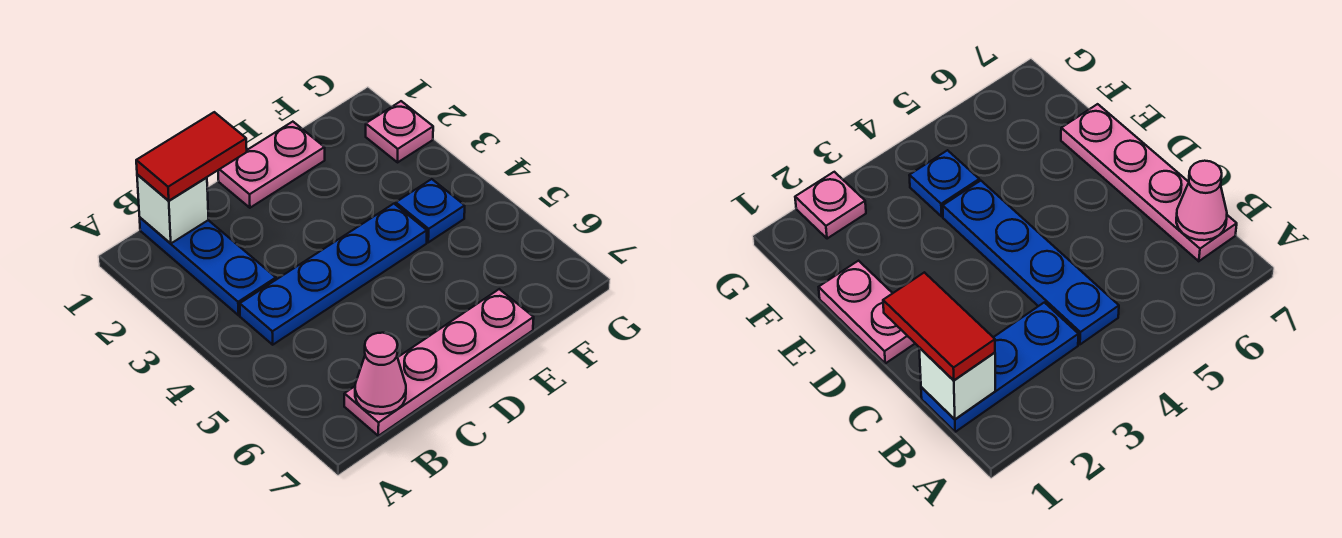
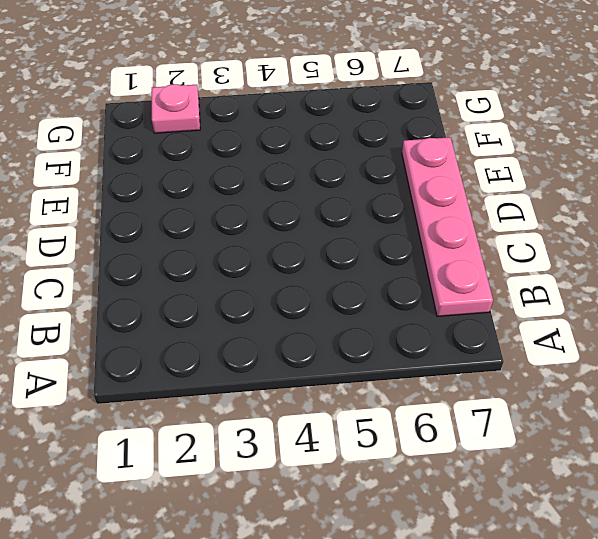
none -> blue plate B1:B3 level 1
none -> blue plate B4:E4 level 1

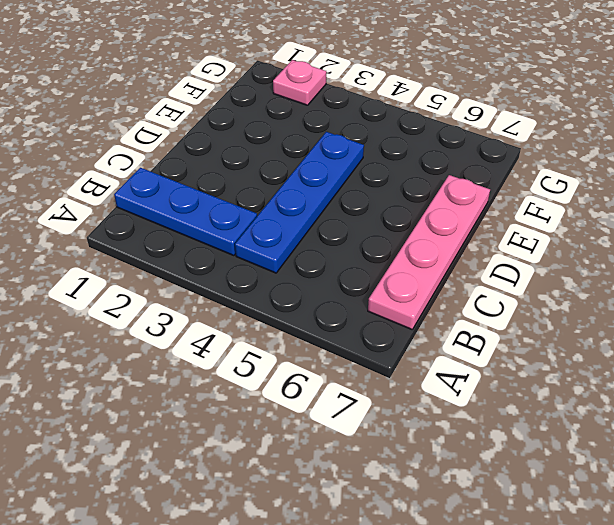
none -> pink plate D1:E1 level 1
none -> blue plate F4 level 1

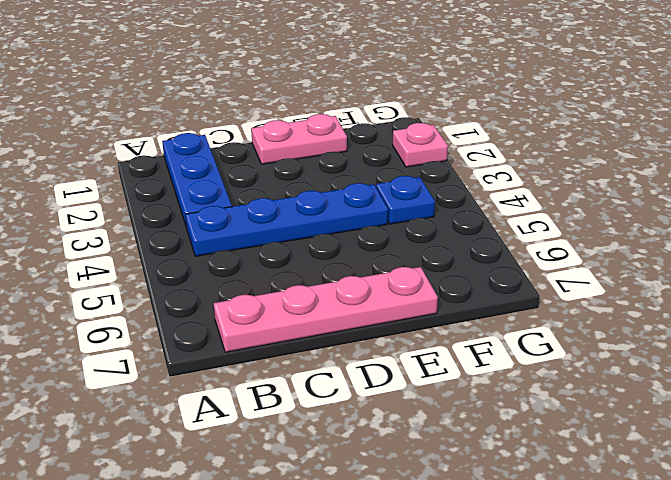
none -> white brick B1 level 2
none -> pink cone B7 level 2

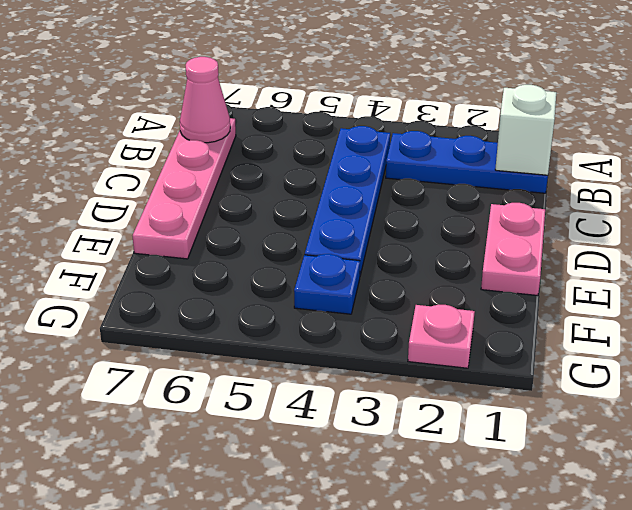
none -> red tile B1:C1 level 3

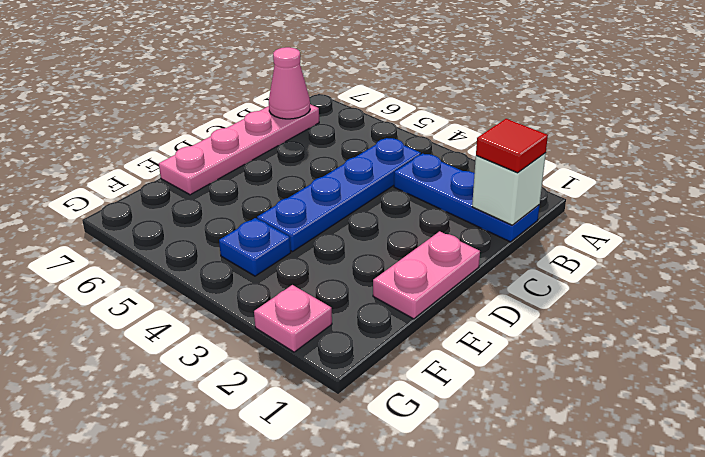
red tile B1 level 3 -> red tile B1:C1 level 3

